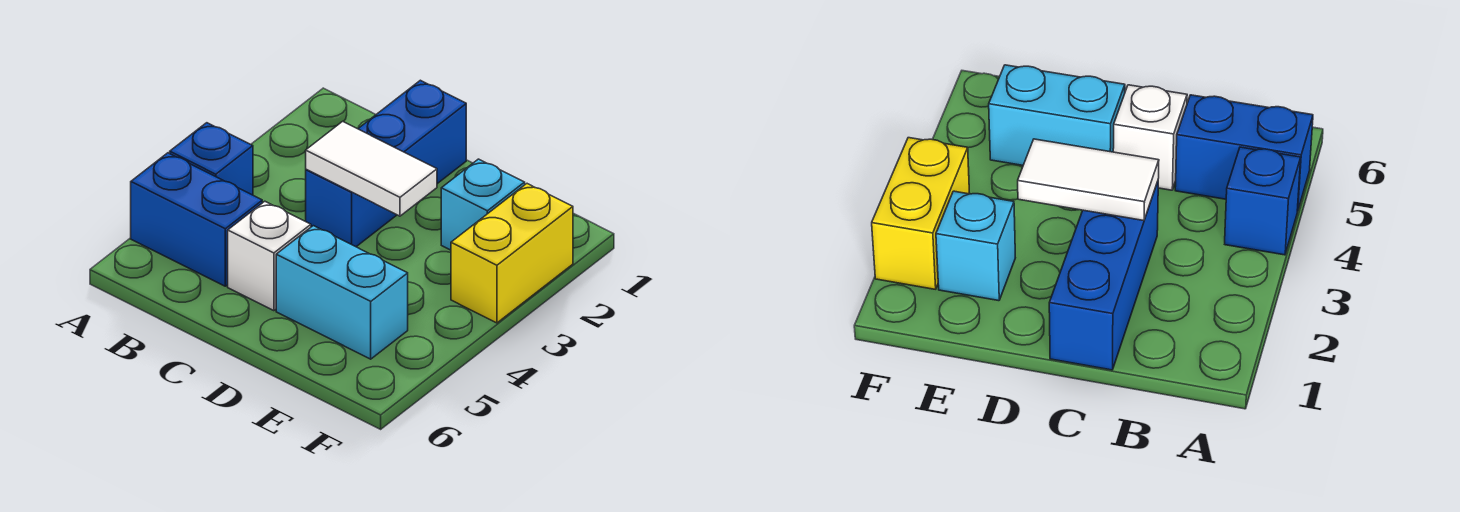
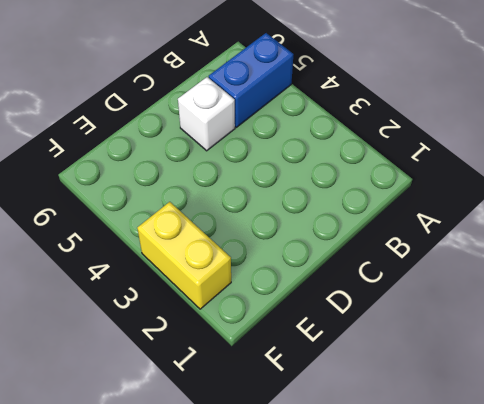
none -> blue brick A4 level 1
none -> blue brick C1:C3 level 1

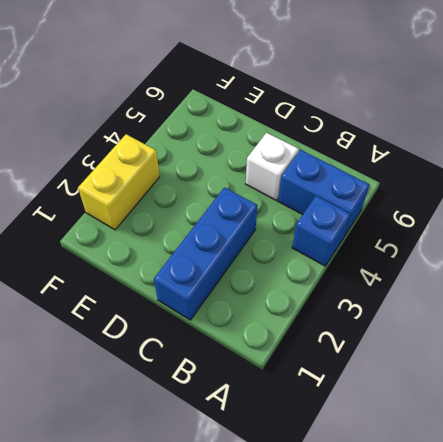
none -> cyan brick D5:E5 level 1
none -> cyan brick E2 level 1

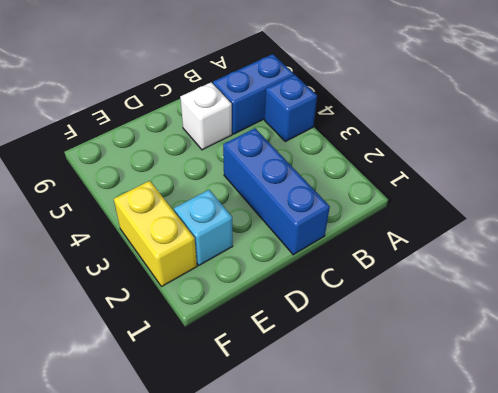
none -> cyan brick D5:E5 level 1
none -> white tile C3:D3 level 2

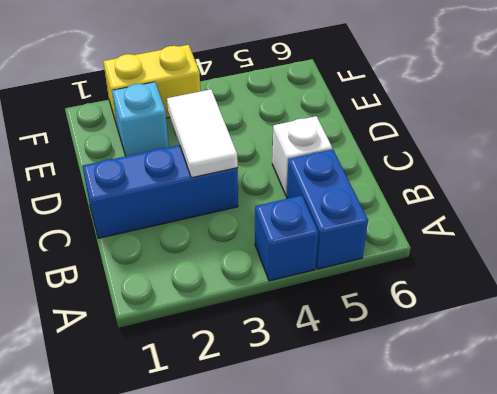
none -> cyan brick D5:E5 level 1

